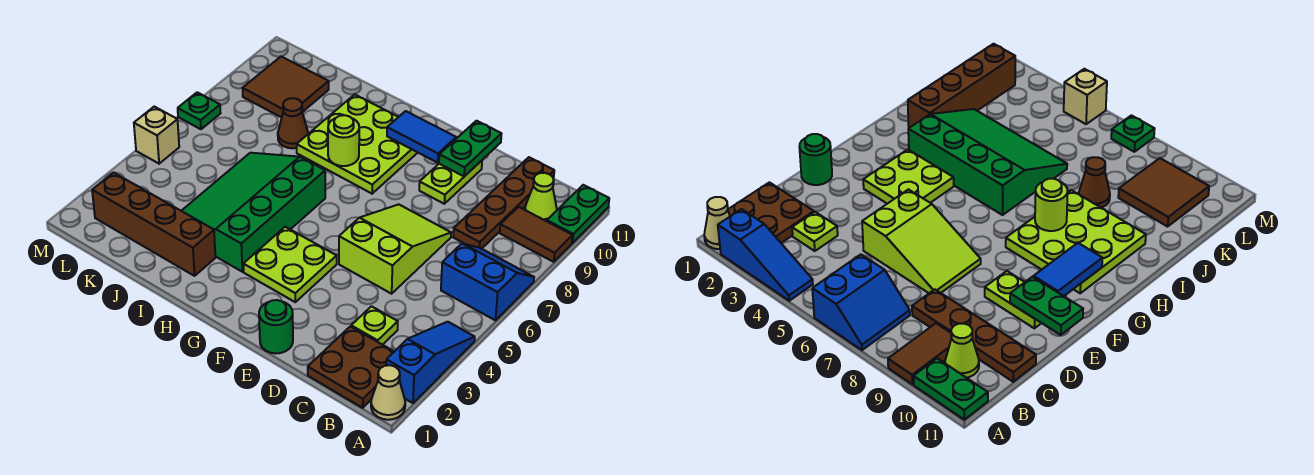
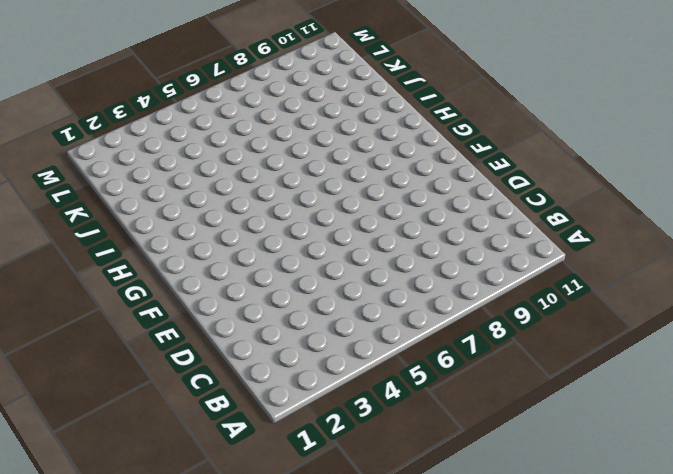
none -> tan cone A1 level 1
none -> blue slope A2:A4 level 1 top 2
none -> blue slope A6:B7 level 1 top 6

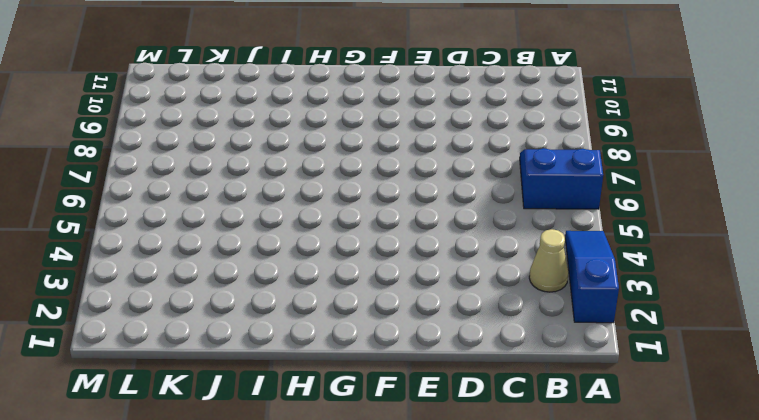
tan cone B3 level 1 -> tan cone A1 level 1
none -> brown tile A9:B9 level 1
none -> green plate A10:A11 level 1
none -> brown plate B1:C2 level 1

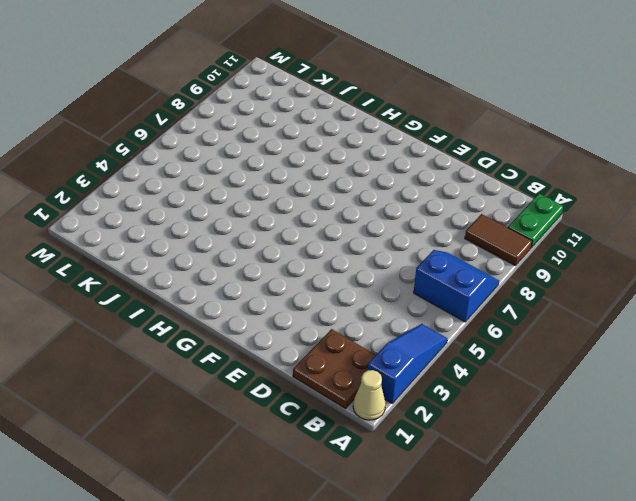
none -> lime cone B10 level 1
none -> lime plate C3 level 1
none -> brown plate C8:C11 level 1

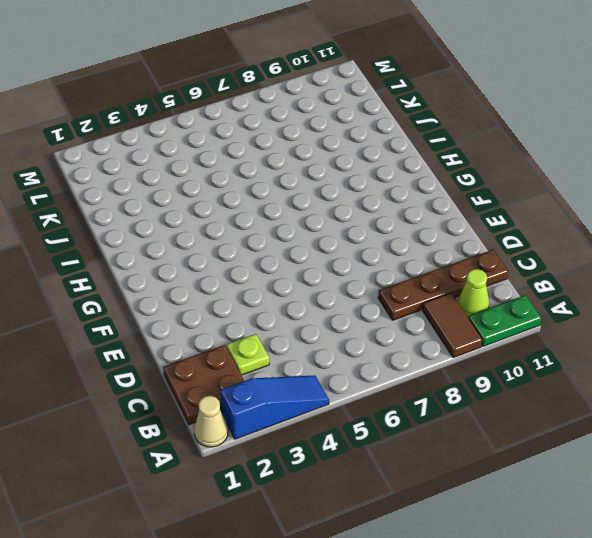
none -> blue slope A6:B7 level 1 top 6
none -> lime slope D5:E7 level 1 top 5
none -> green round brick E1 level 1

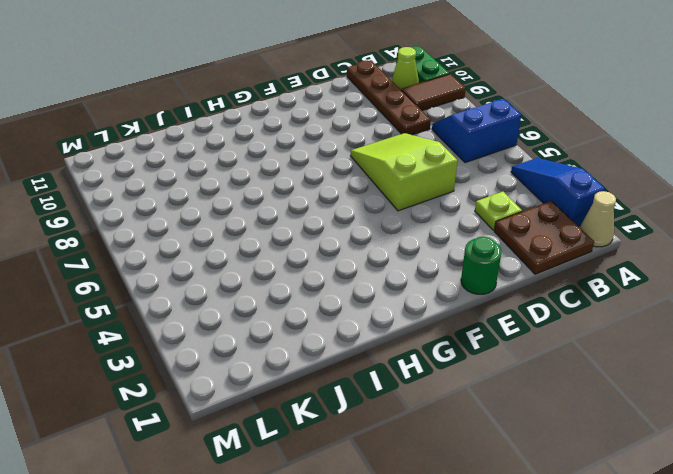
none -> lime plate E9:E10 level 1
none -> lime plate F3:G4 level 1
none -> lime plate G8:I10 level 1

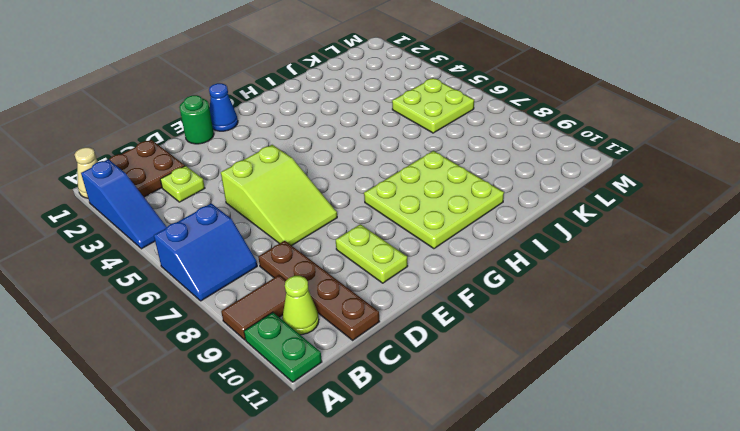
blue cone F1 level 1 -> none
lime plate K5:L6 level 1 -> lime plate F3:G4 level 1
none -> green slope H3:J6 level 1 top H
none -> brown brick I2:L2 level 1
none -> brown cone J8 level 1

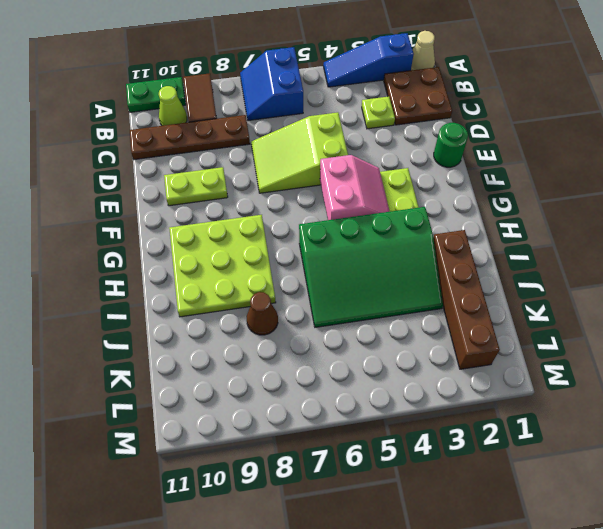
pink slope F4:G5 level 2 top 5 -> none
none -> brown tile K9:L10 level 1
none -> tan brick M5 level 1
none -> green plate M7 level 1

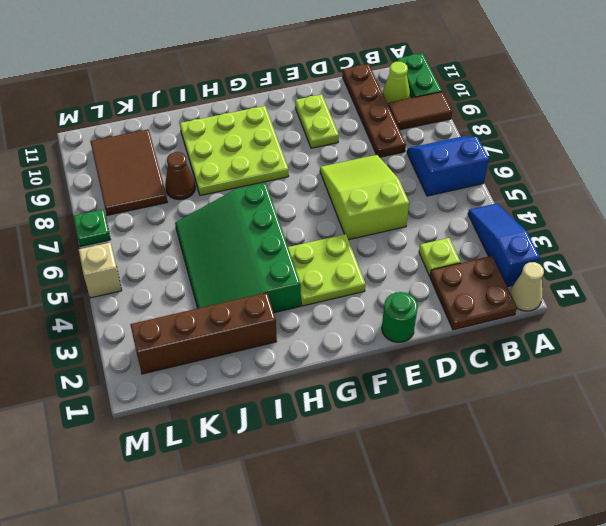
brown tile K8:L10 level 1 -> brown tile K9:L10 level 1
none -> green plate E10:E11 level 2
none -> blue tile F10:G10 level 2
none -> lime round brick H8 level 2

